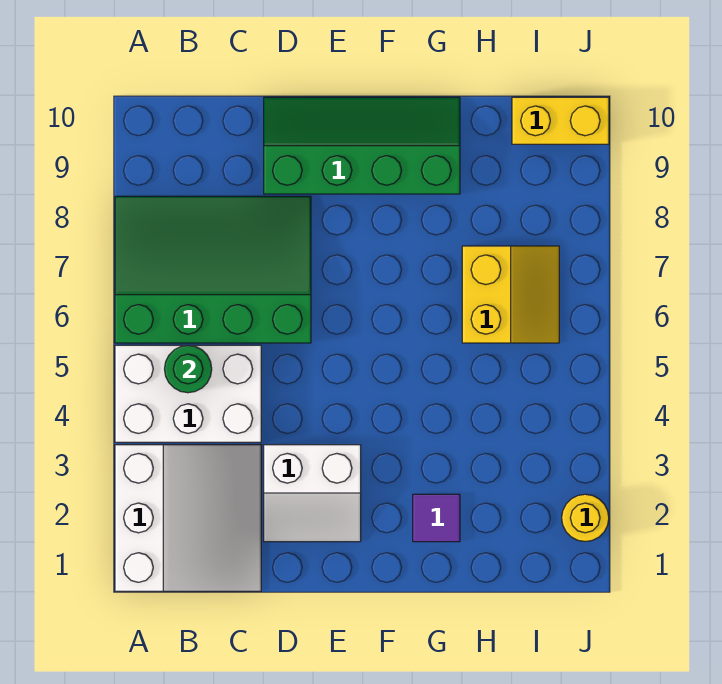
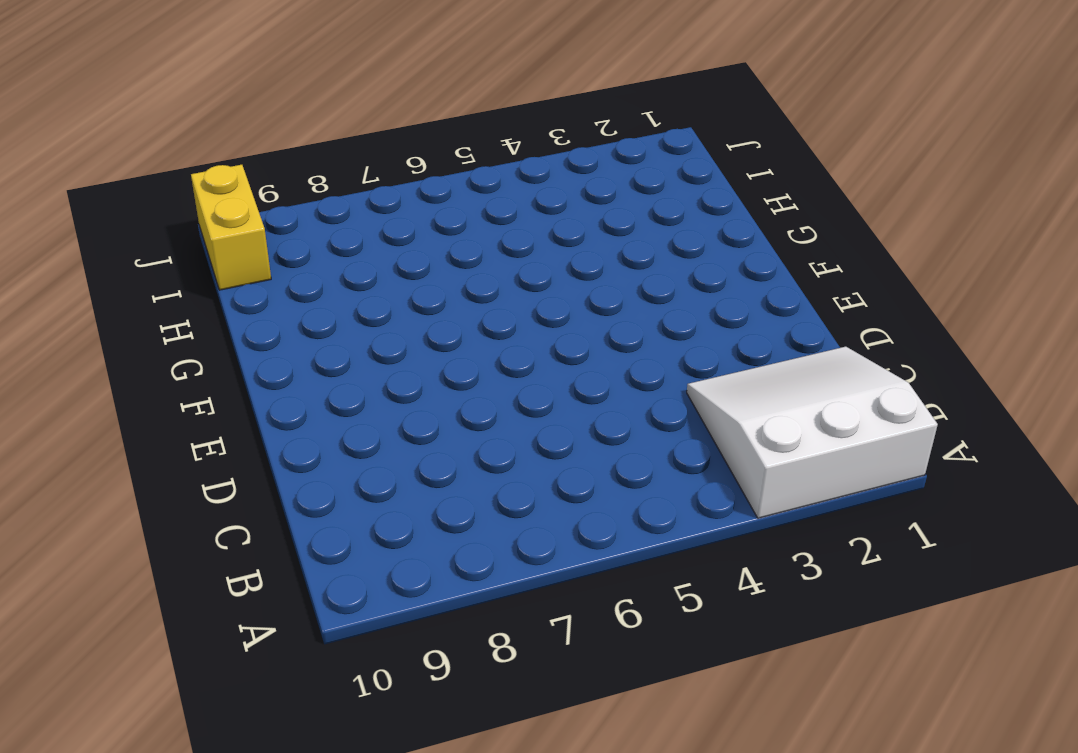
none -> white brick A4:C5 level 1
none -> green slope A6:D8 level 1 top 6

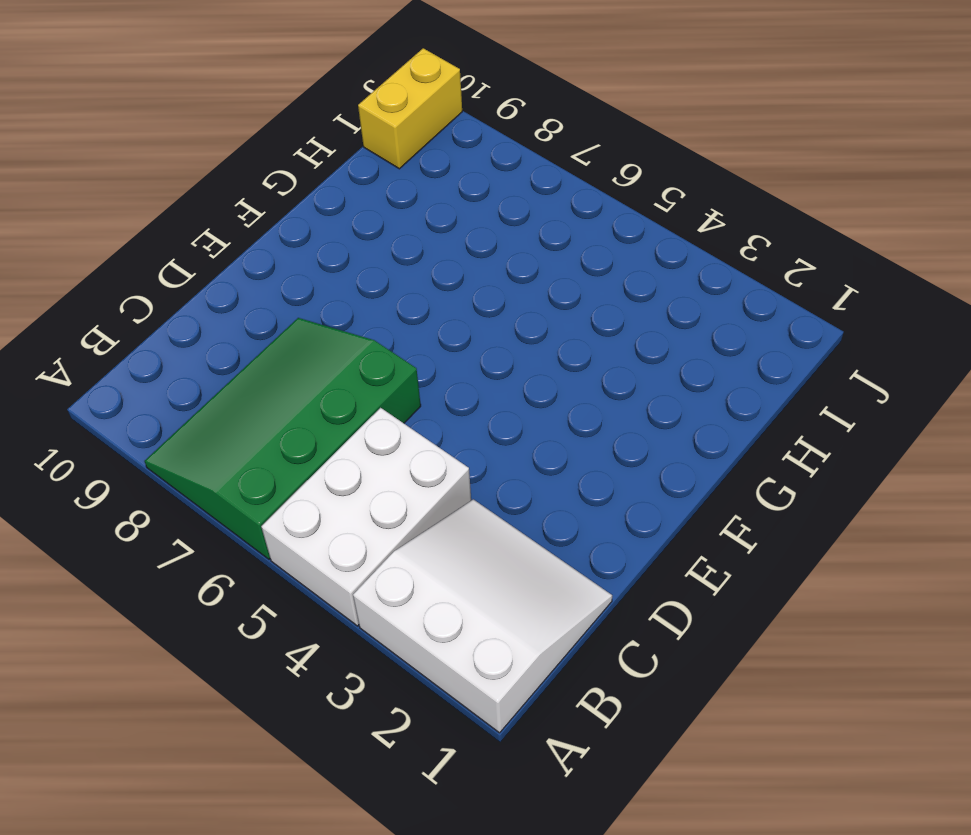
none -> white slope D2:E3 level 1 top 3
none -> green slope D9:G10 level 1 top 9

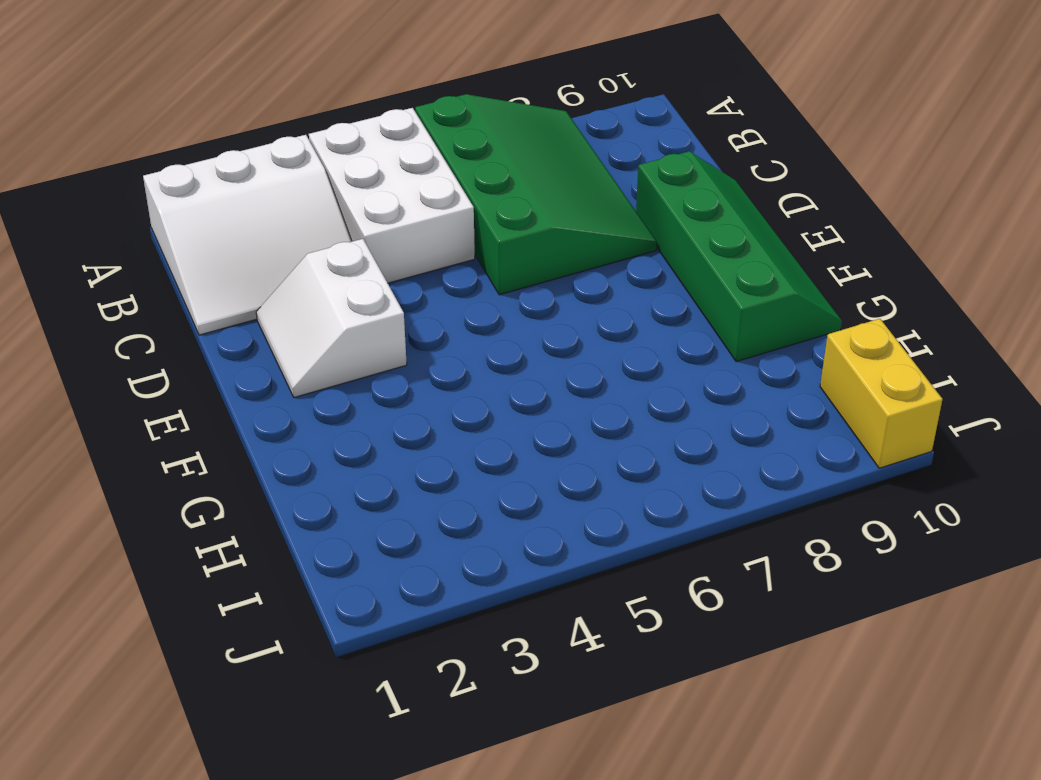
none -> purple tile G2 level 1
none -> yellow slope H6:I7 level 1 top H

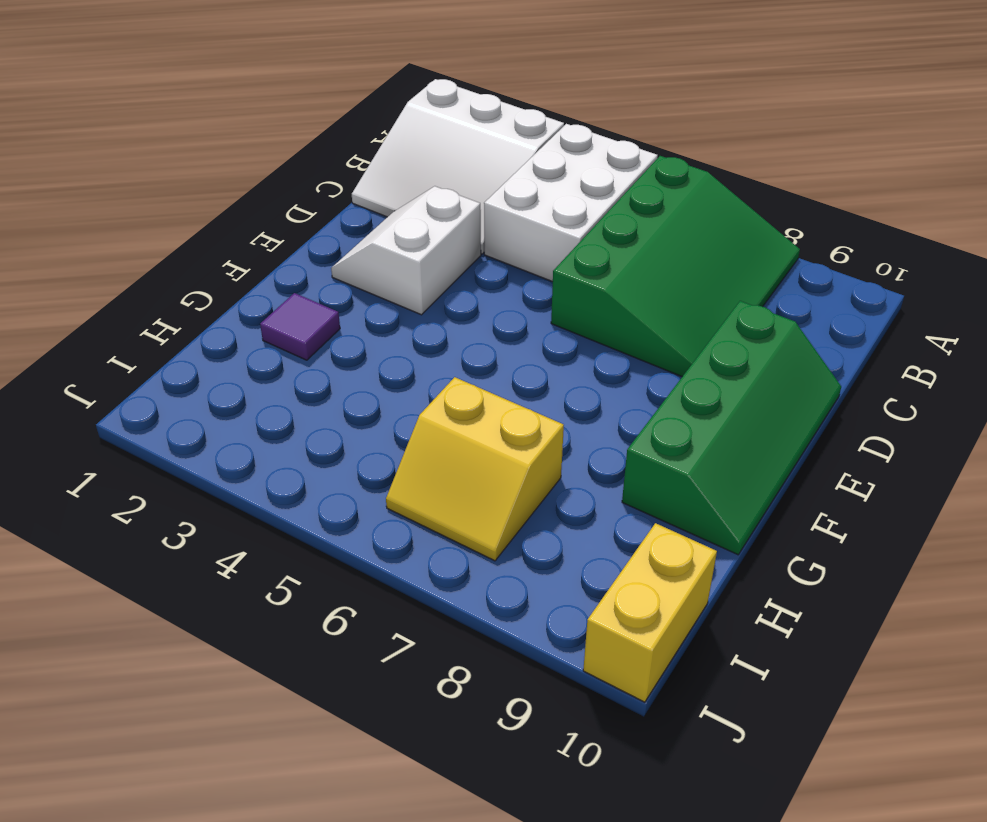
none -> yellow round brick J2 level 1
none -> green round brick B5 level 2

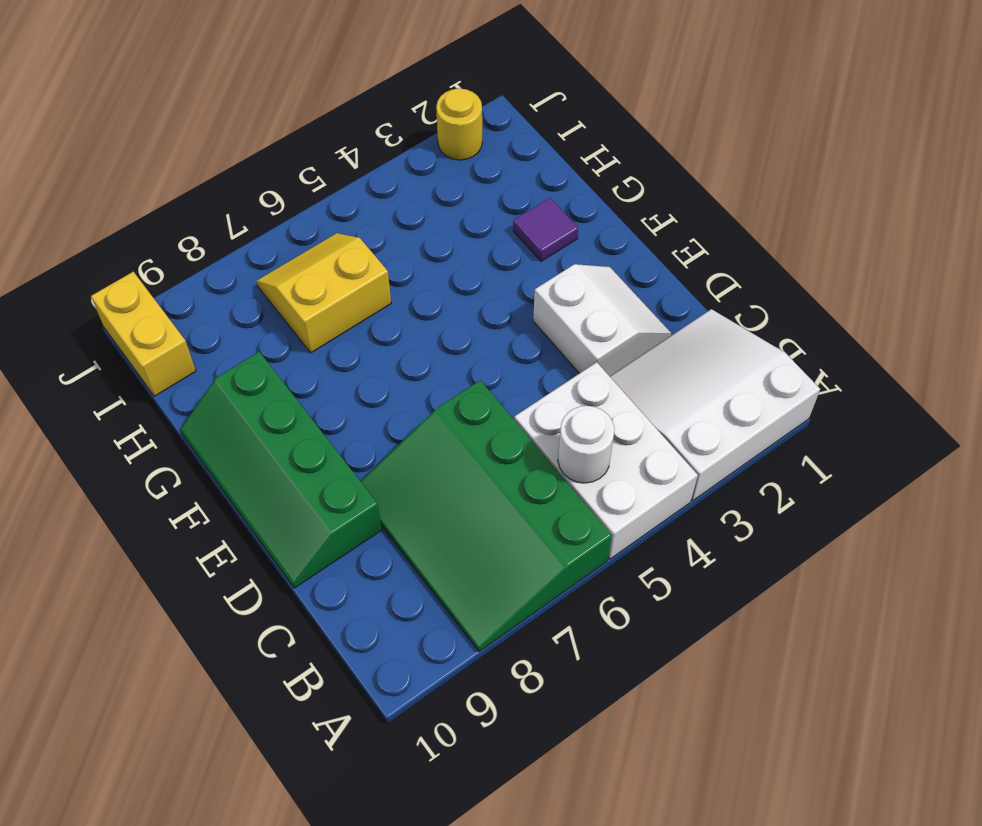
white round brick B5 level 2 -> green round brick B5 level 2

